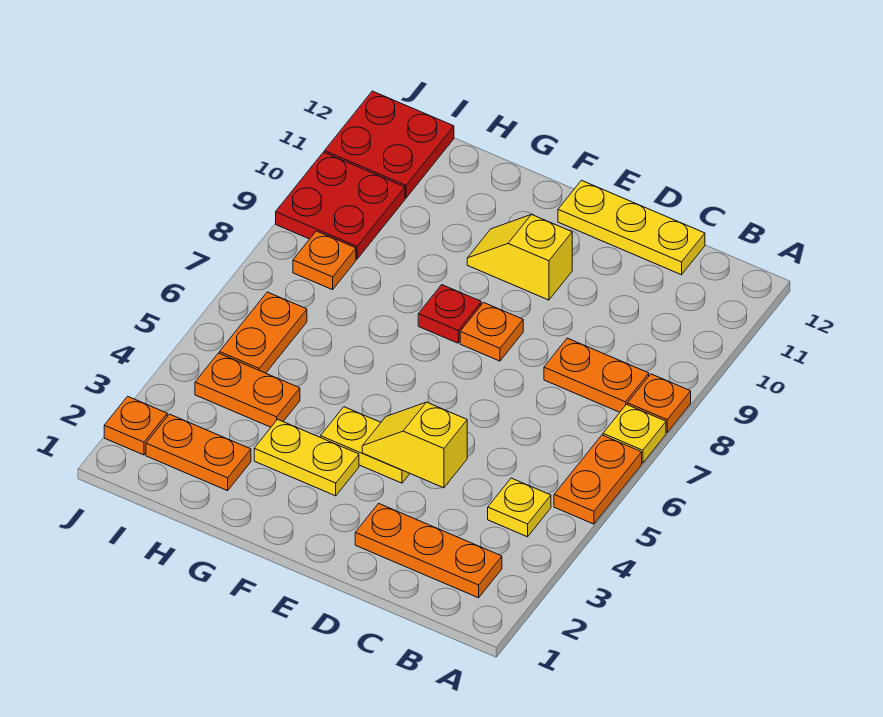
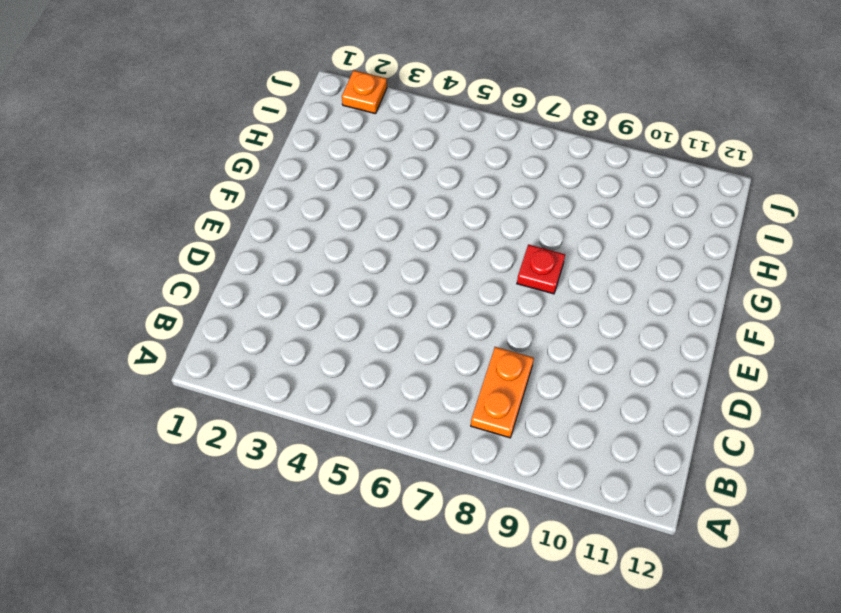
none -> orange plate A5:A6 level 1
none -> yellow plate A7 level 1
none -> orange plate A8 level 1

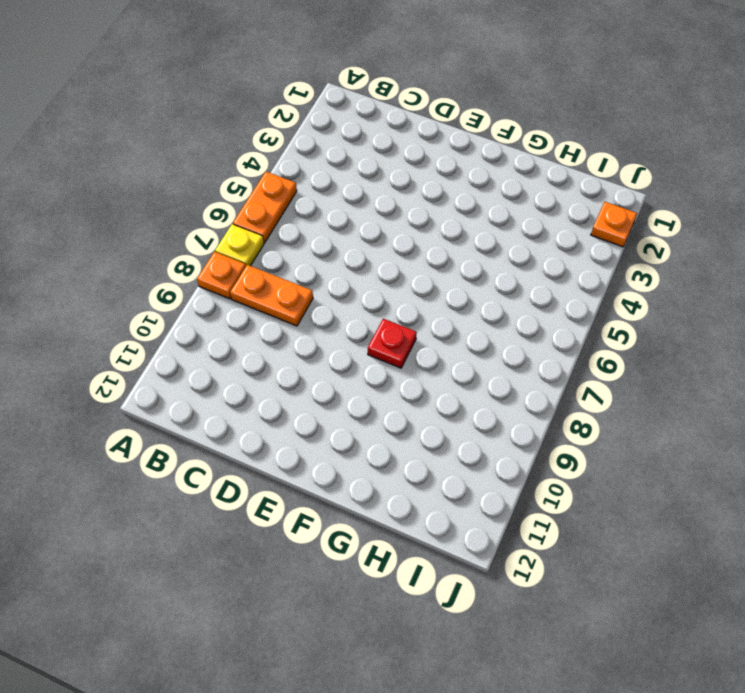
none -> orange plate B2:D2 level 1
none -> yellow plate B4 level 1
none -> yellow plate C12:E12 level 1

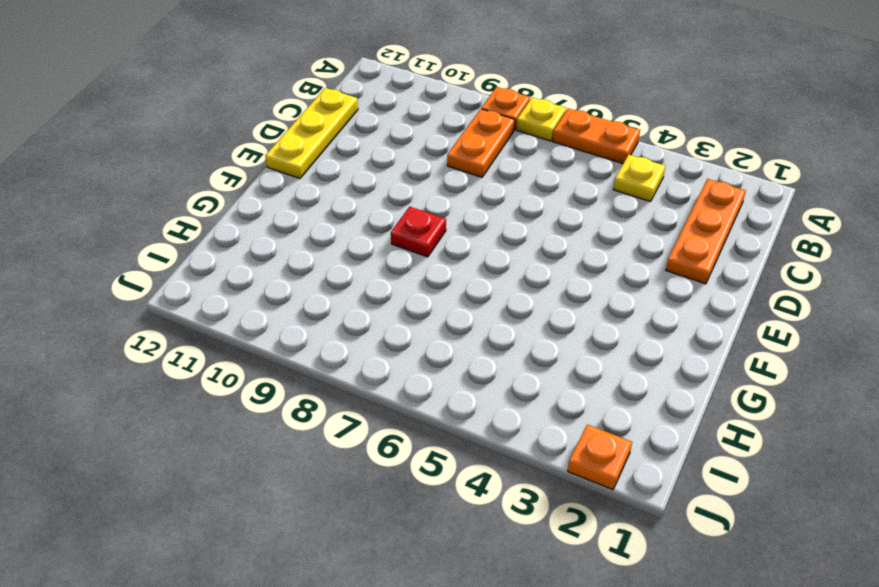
none -> yellow plate E4:F4 level 1
none -> orange plate E8 level 1
none -> yellow slope E10:F10 level 1 top E

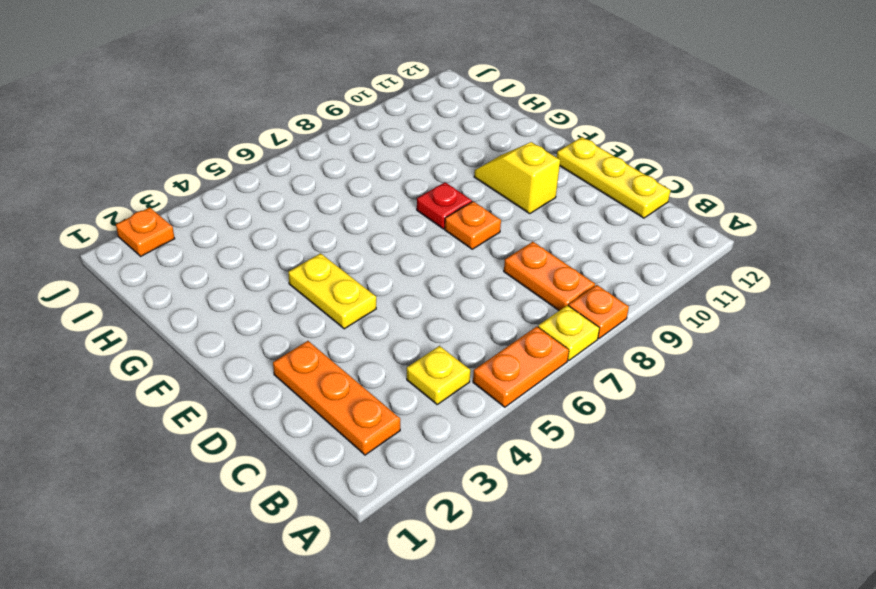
none -> yellow plate F3:G3 level 1
none -> orange plate H2:I2 level 1
none -> orange plate H4:I4 level 1

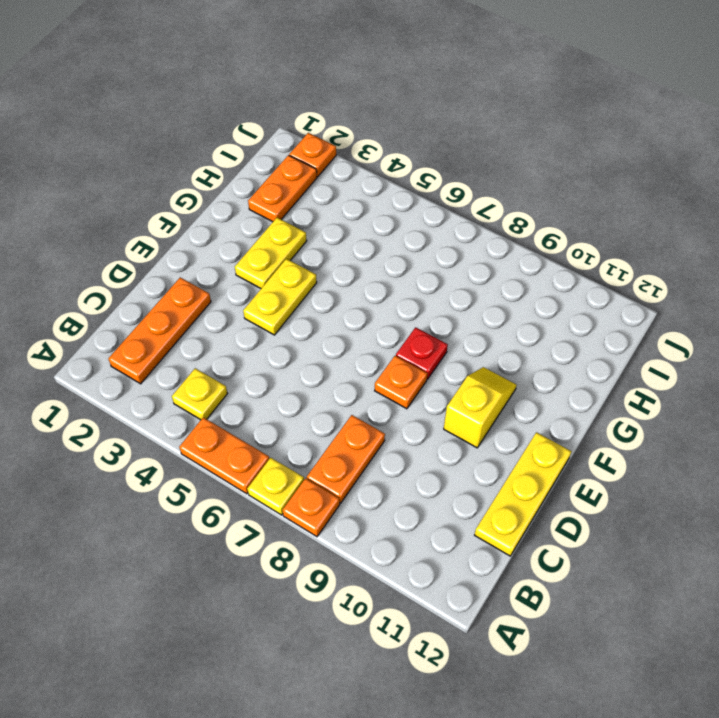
none -> orange plate H4:I4 level 1
none -> orange plate I5:I6 level 1
none -> orange plate I8 level 1

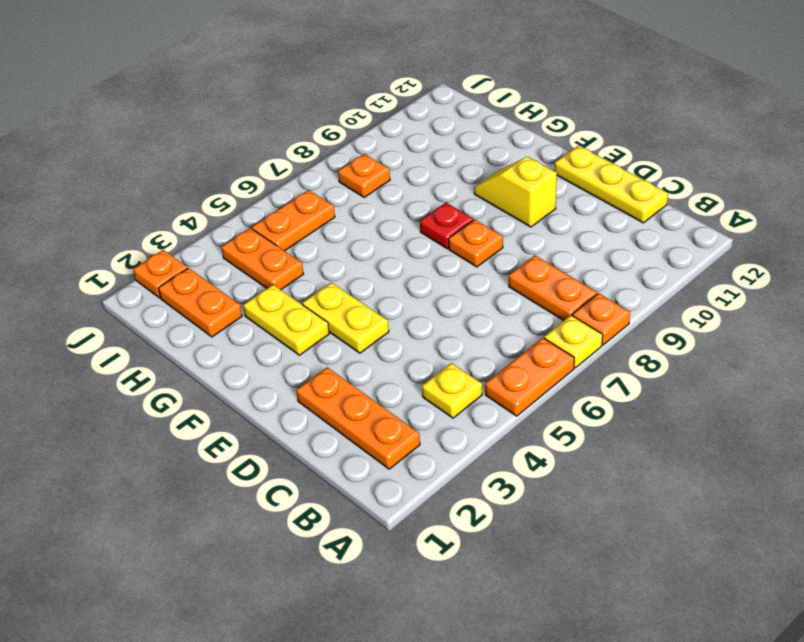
none -> red plate I9:J10 level 1
none -> red plate I11:J12 level 1
none -> yellow slope D4:E4 level 2 top D

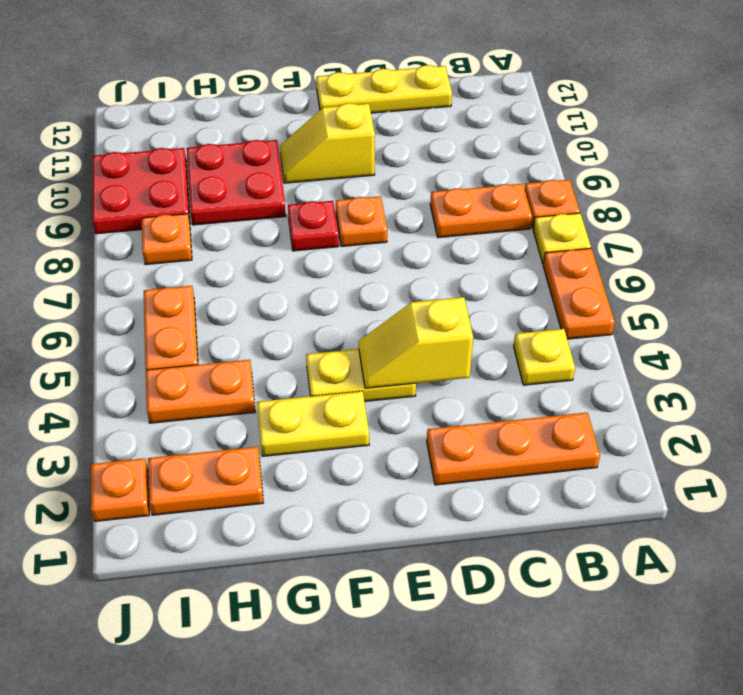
red plate G9:H10 level 1 -> red plate I11:J12 level 1

